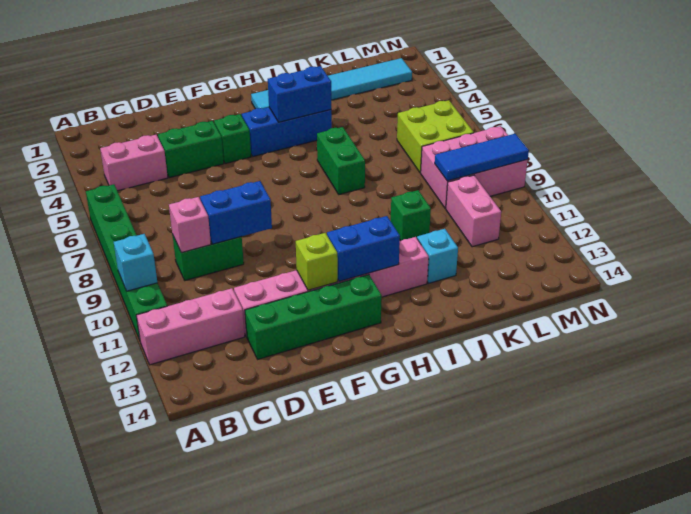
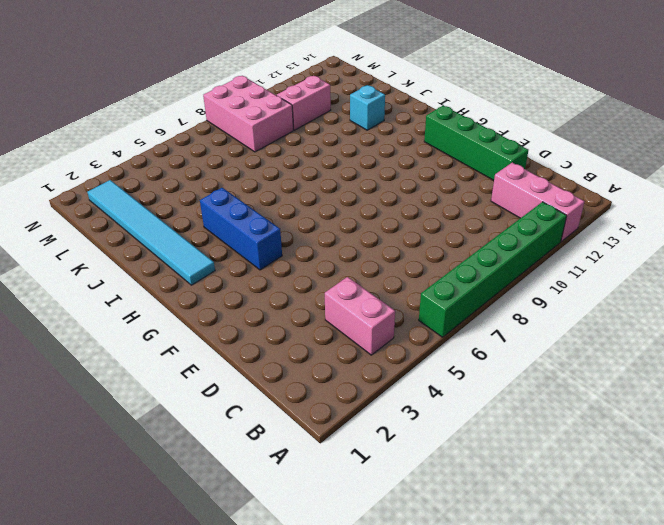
none -> green brick C9:D9 level 1
none -> green brick D4:E4 level 1
none -> pink brick D12:I12 level 1

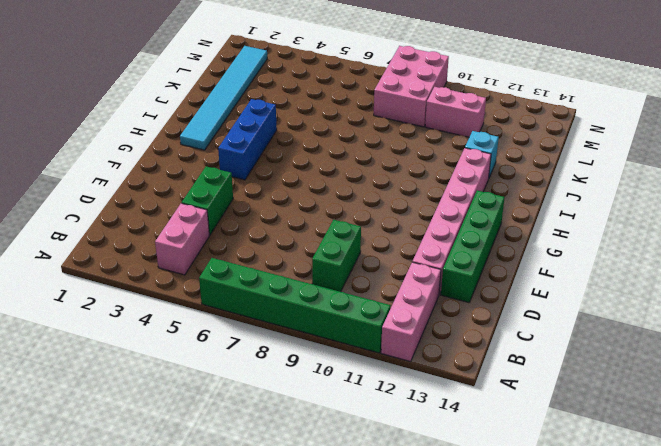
none -> green brick F4 level 1
none -> green brick I6:I7 level 1
none -> green brick J10 level 1

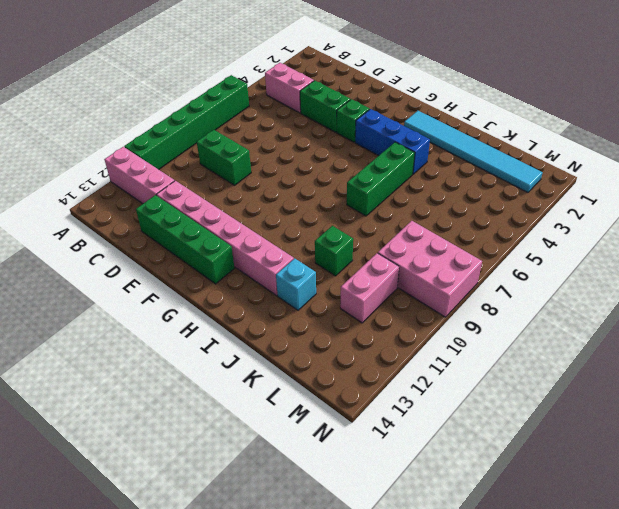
green brick I5:I7 level 1 -> green brick I6:I7 level 1
none -> lime brick L6:M7 level 1
none -> cyan brick A10 level 2
none -> pink brick C9 level 2

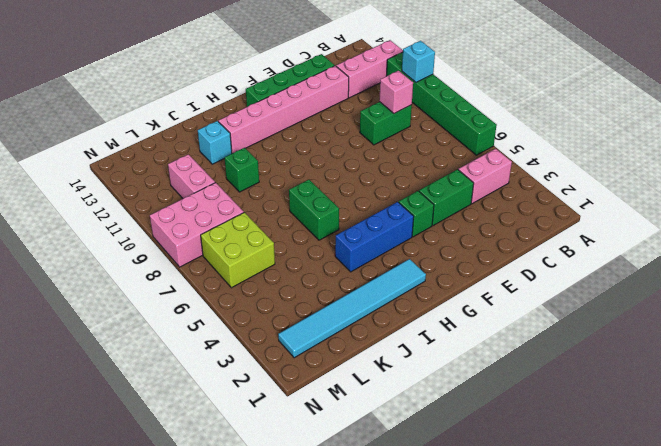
none -> blue brick D9:E9 level 2
none -> lime brick F12 level 2
none -> blue brick G12:H12 level 2

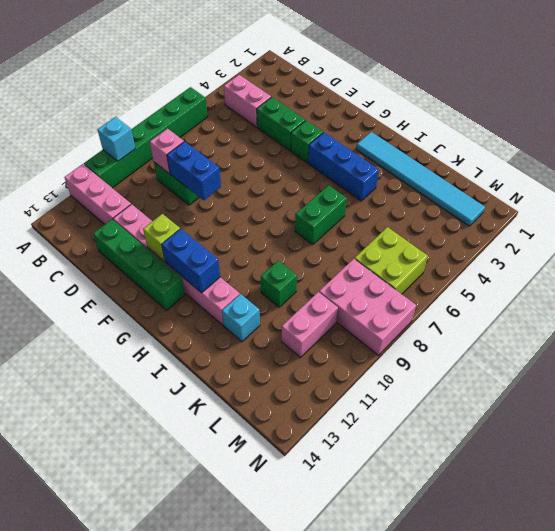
none -> blue brick H4:I4 level 2
none -> blue tile L9:N9 level 2

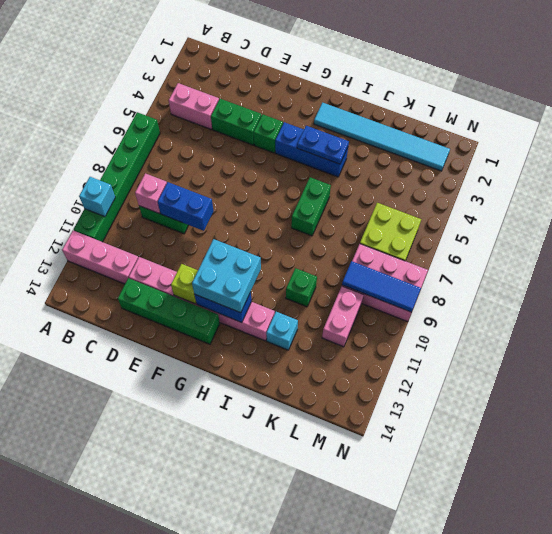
cyan brick G11:H12 level 3 -> none
blue plate H4:I4 level 2 -> blue brick H4:I4 level 2

